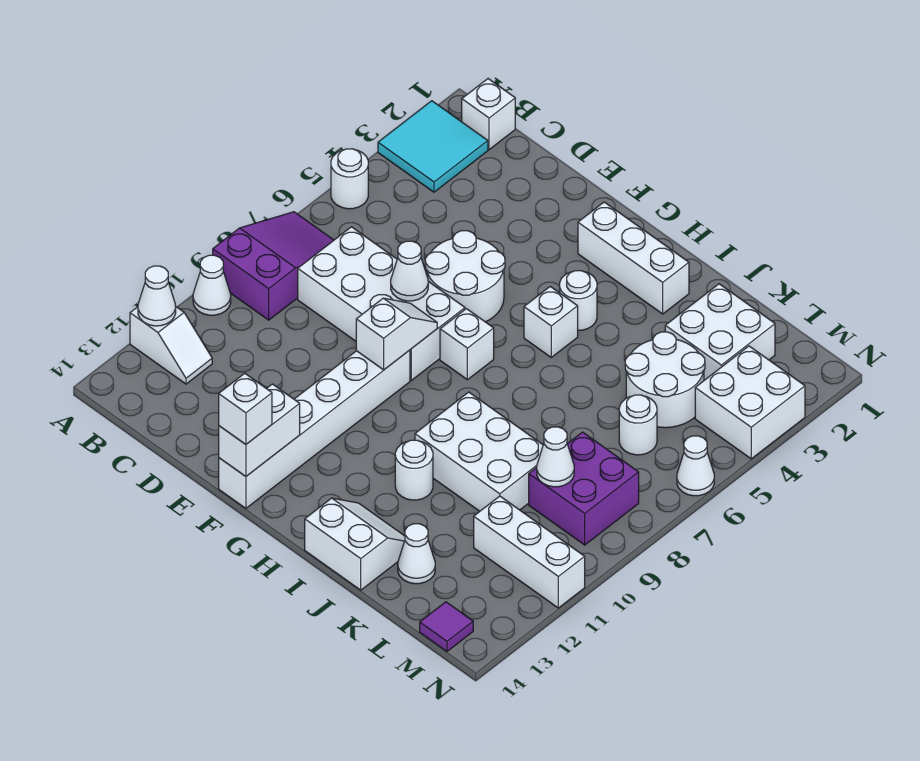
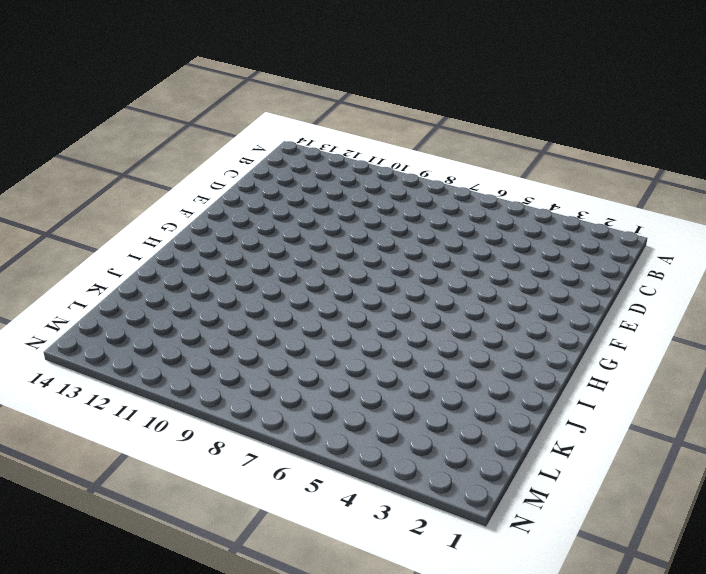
none -> cyan tile A2:B3 level 1
none -> white round brick A5 level 1
none -> purple slope A7:B9 level 1 top 9
none -> white cone A10 level 1

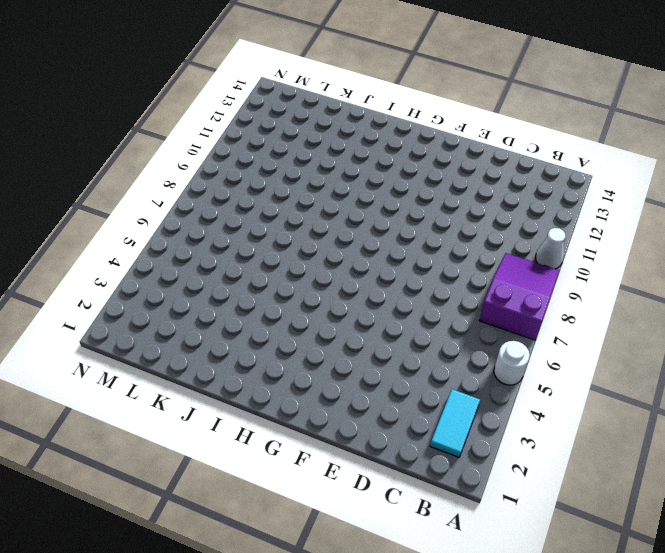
purple slope A7:B9 level 1 top 7 -> purple slope A7:B9 level 1 top 9
cyan tile B2:B3 level 1 -> cyan tile A2:B3 level 1
none -> white slope A12:B12 level 1 top A
none -> white brick B1 level 1
none -> white brick C7:F8 level 1
none -> white round brick E5:F6 level 1

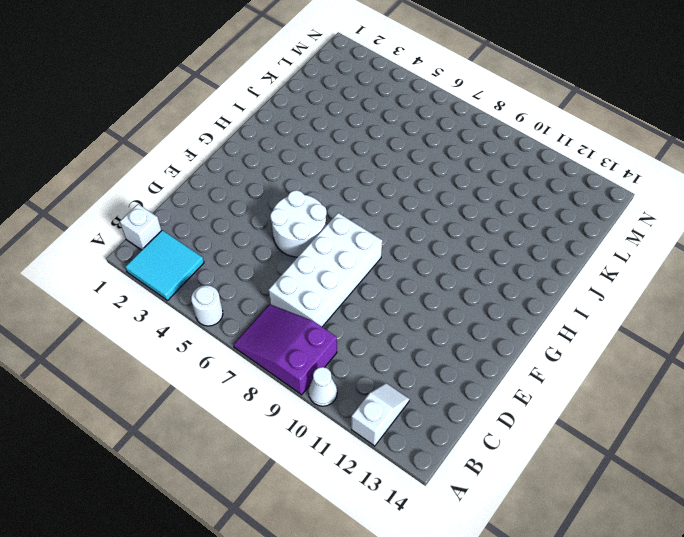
none -> white brick F9:F14 level 1
none -> white brick G2:I2 level 1
none -> white brick G7 level 1
none -> white round brick H4 level 1

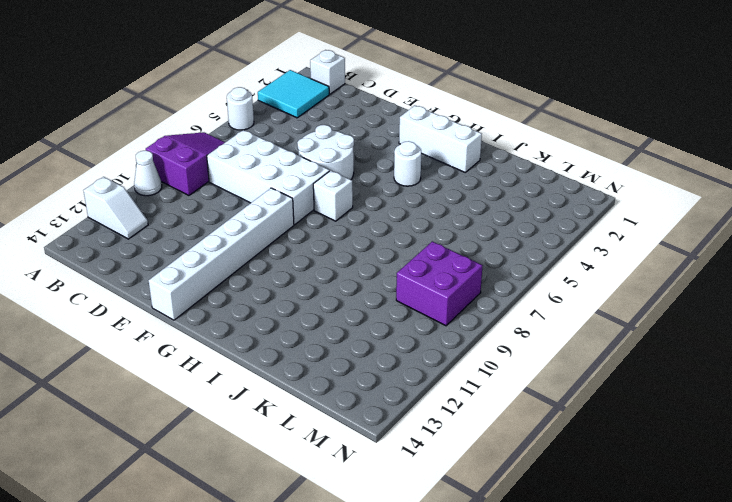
none -> white brick H5 level 1
none -> white brick I9:K10 level 1
none -> white round brick I11 level 1
none -> white slope I13:J14 level 1 top 14

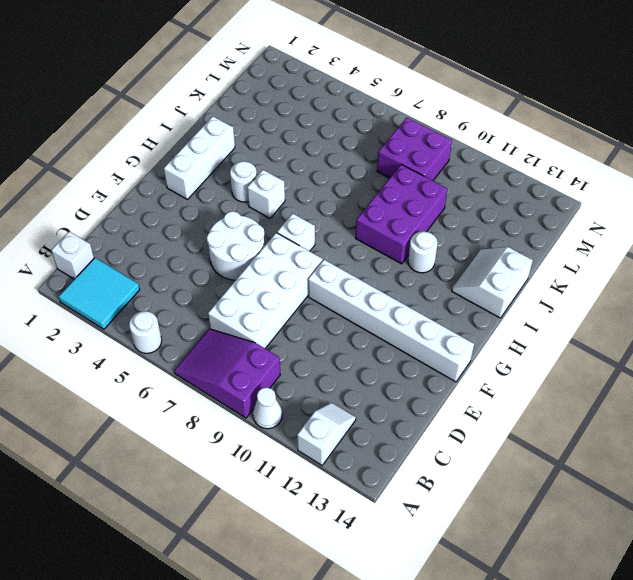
purple brick I9:K10 level 1 -> white brick I9:K10 level 1
none -> white brick K2:L3 level 1
none -> white round brick K4:L5 level 1
none -> white cone K13 level 1
none -> white round brick L6 level 1

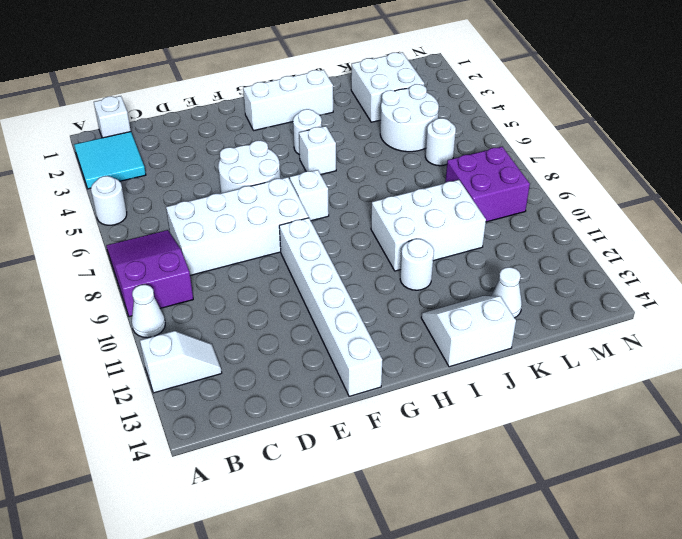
none -> white brick L11:N11 level 1
none -> white brick M3:N4 level 1
none -> purple tile M14 level 1
none -> white cone N6 level 1

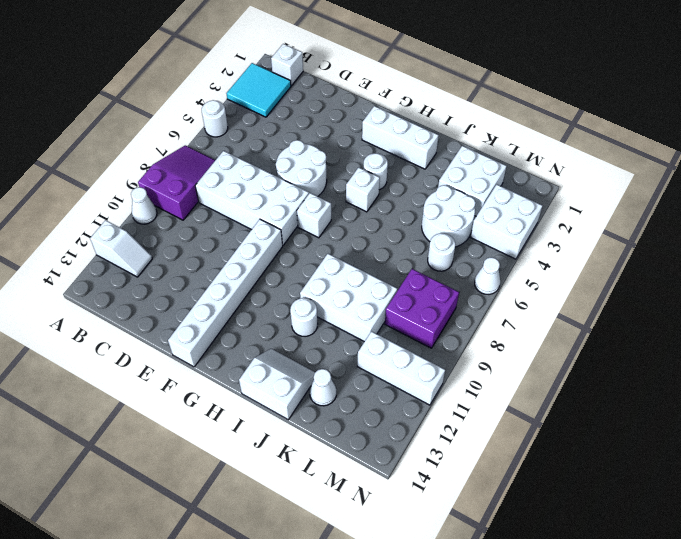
none -> purple tile M14 level 1
none -> white cone A12 level 2
none -> white cone E7 level 2
none -> white slope F8:F9 level 2 top 9

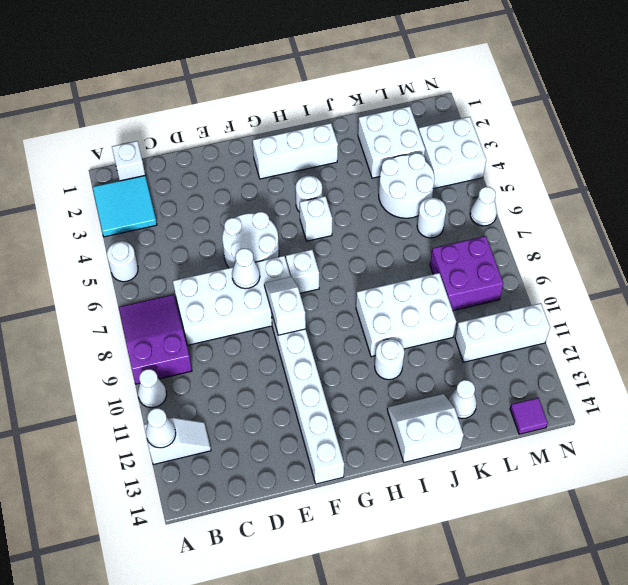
none -> white brick F13:F14 level 2
none -> white cone L9 level 2
none -> white brick F14 level 3

